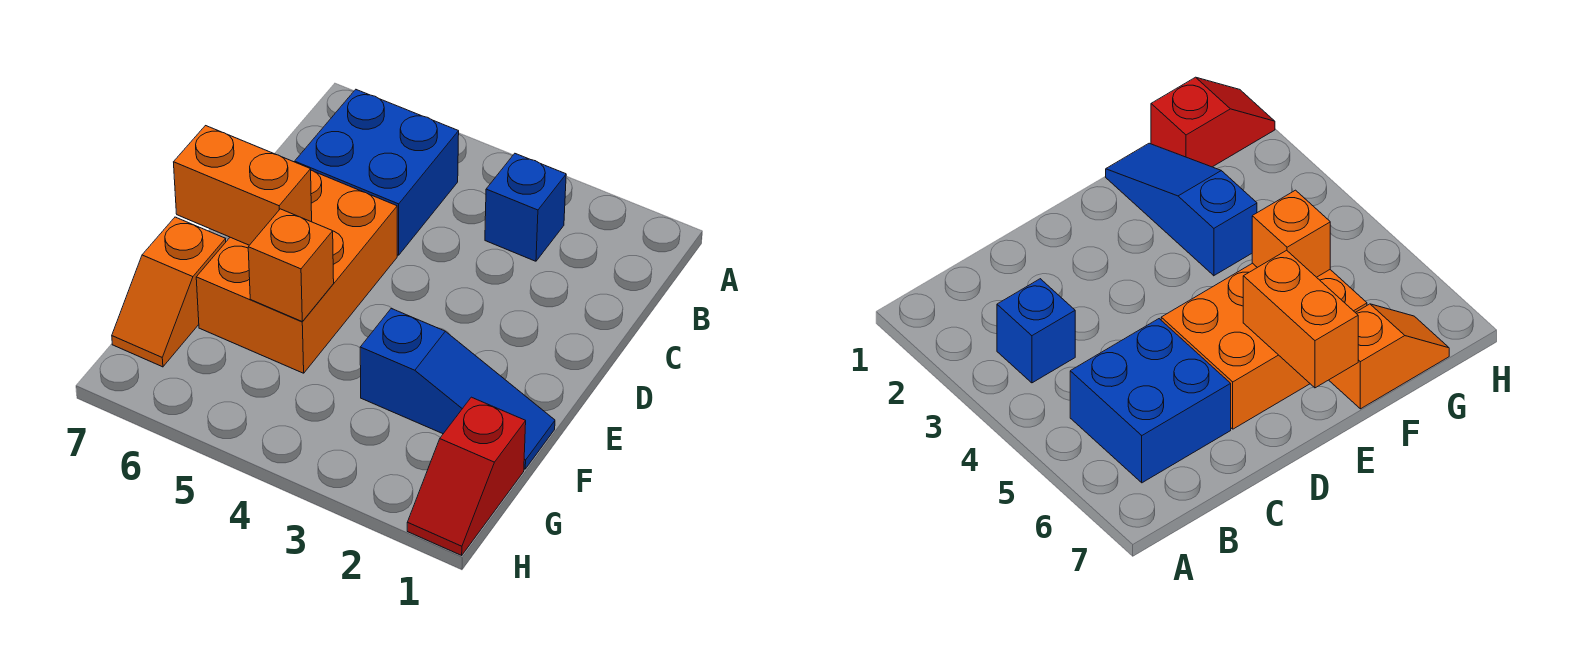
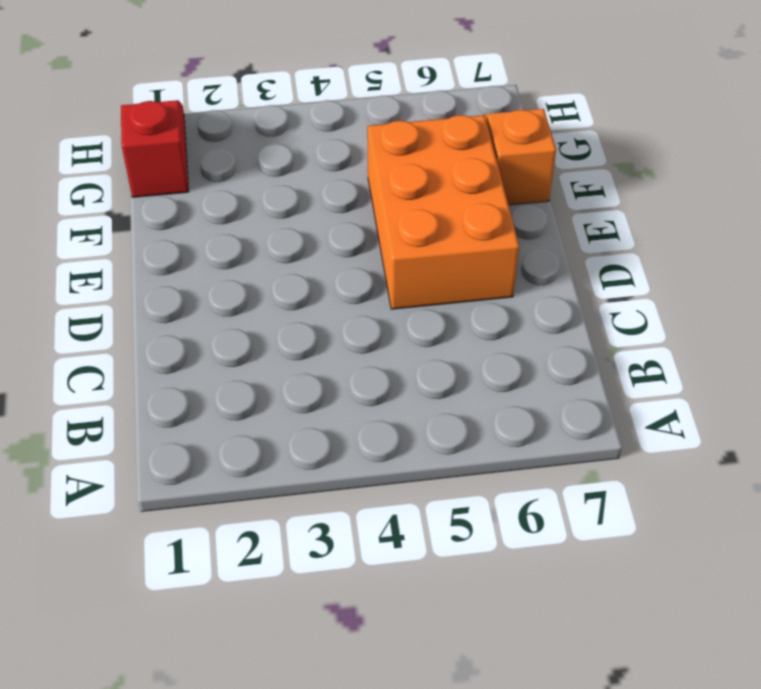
none -> blue brick B3 level 1
none -> blue brick B5:C6 level 1

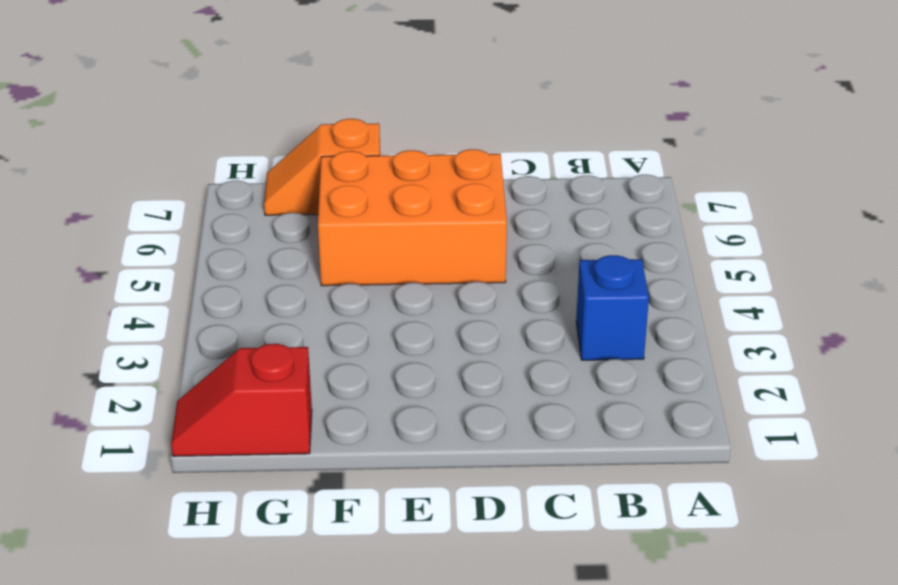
none -> blue brick B5:C6 level 1
none -> blue slope F1:F3 level 1 top 3

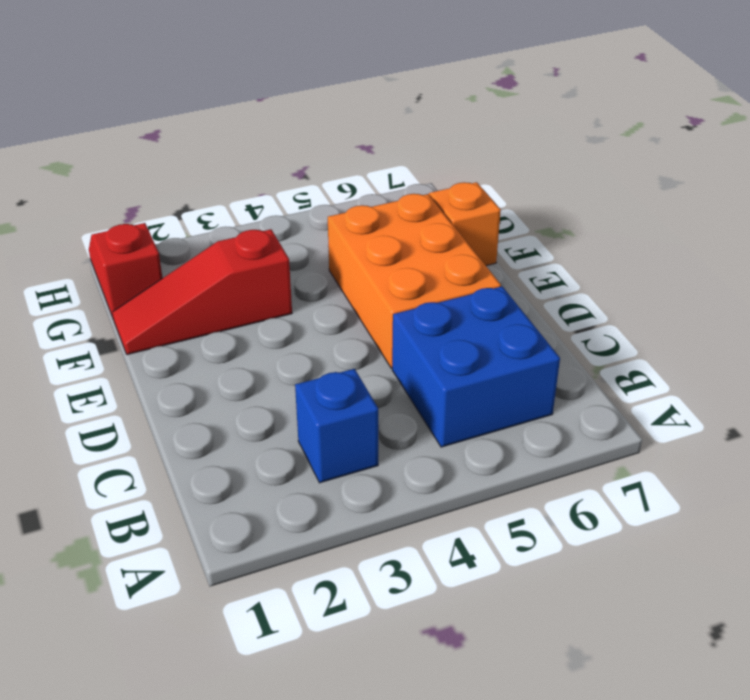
red slope F1:F3 level 1 top 3 -> blue slope F1:F3 level 1 top 3
none -> orange brick E6:E7 level 2
none -> orange brick F5 level 2

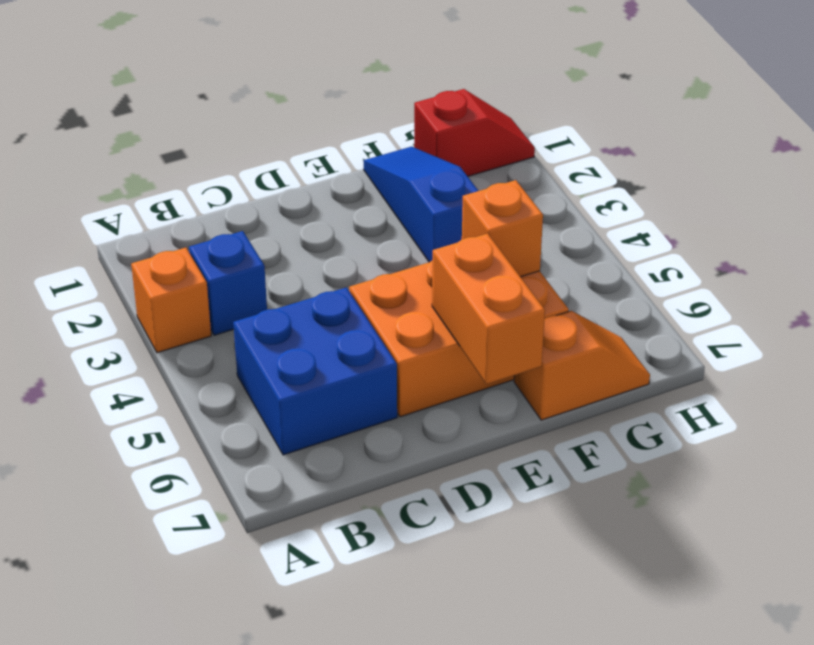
orange brick A3 level 1 -> none

